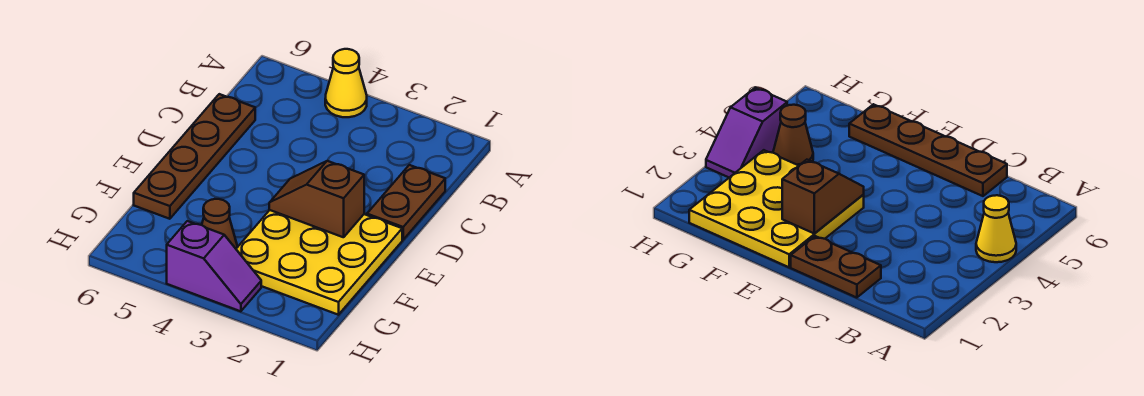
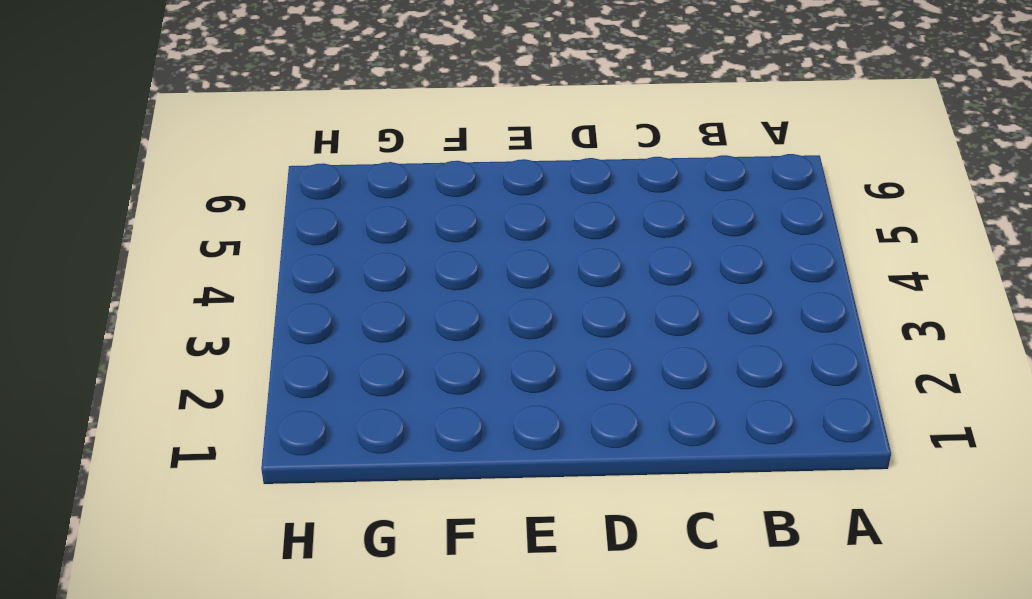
none -> yellow cone A4 level 1
none -> brown plate C1:D1 level 1

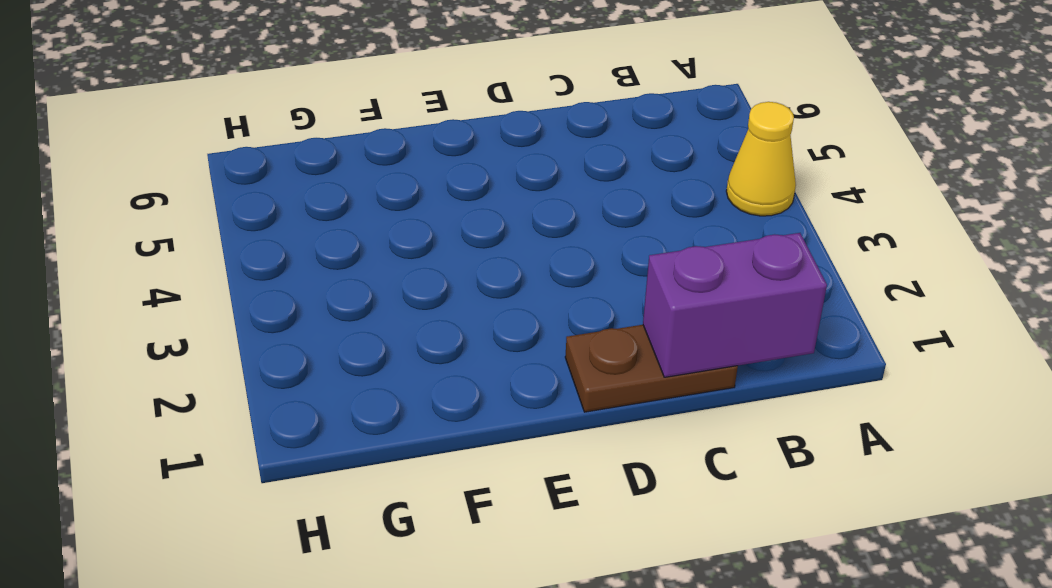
purple brick B1:C1 level 2 -> none
none -> brown plate C6:F6 level 1
none -> yellow plate E1:G3 level 1

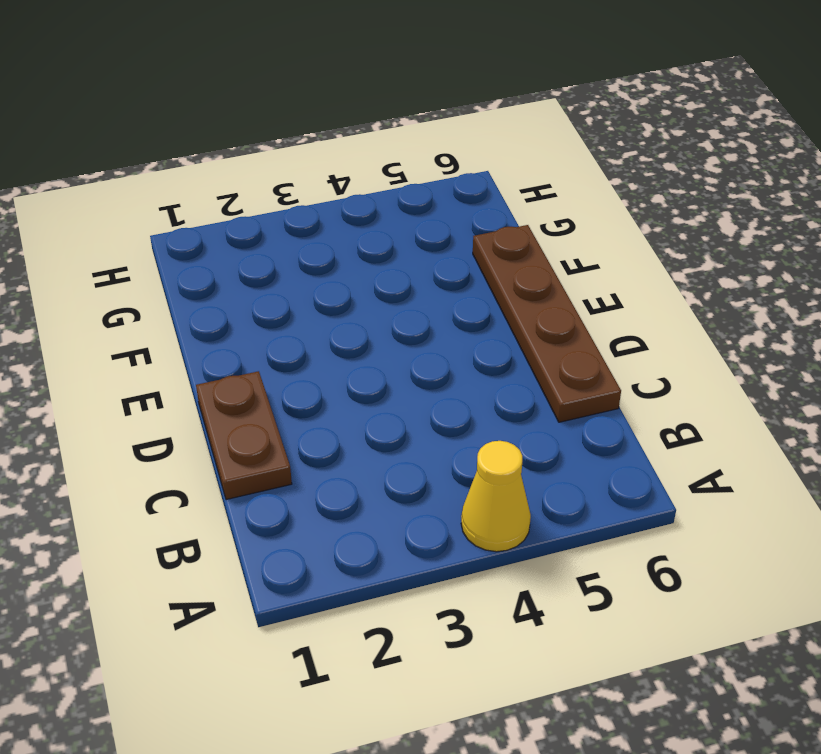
none -> yellow plate E1:G3 level 1
none -> brown cone G4 level 1

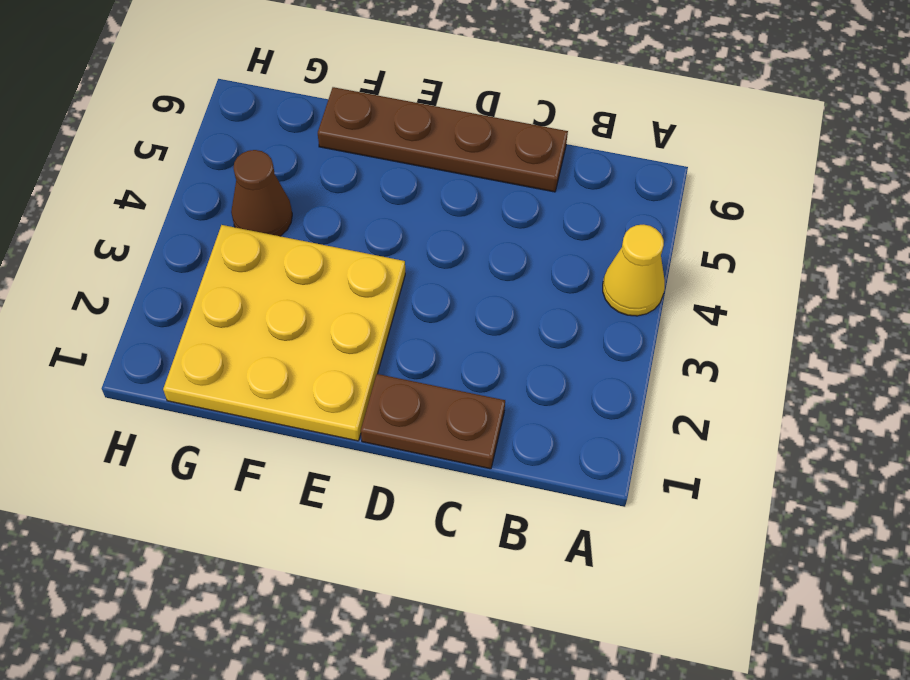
none -> purple slope H3:H4 level 1 top 4
none -> brown slope E2:E3 level 2 top 2

